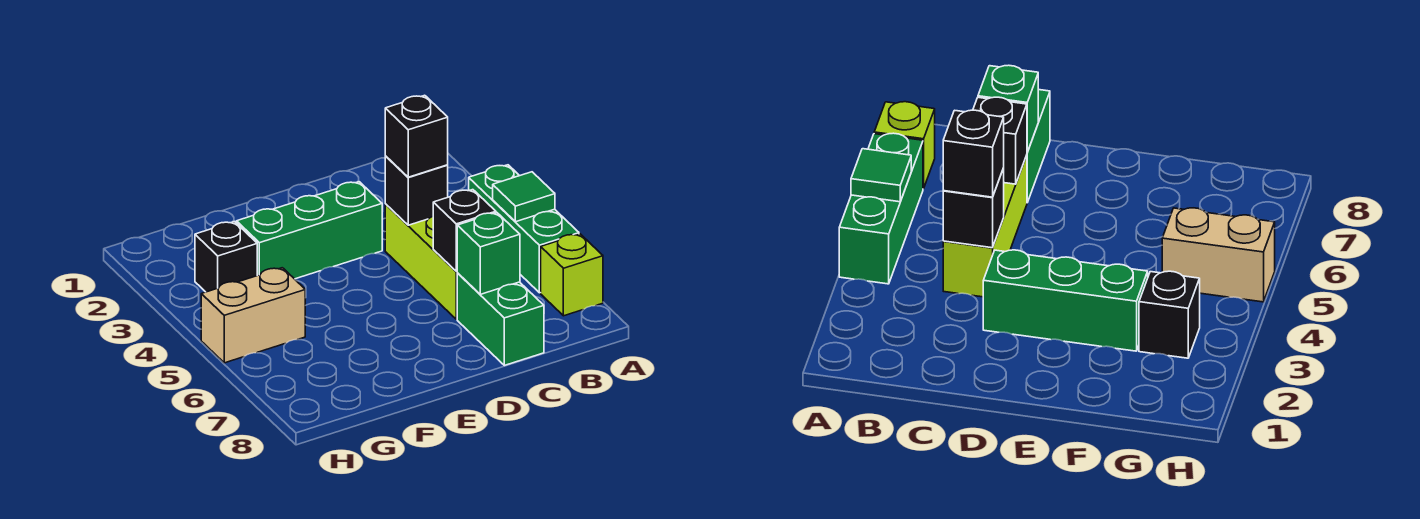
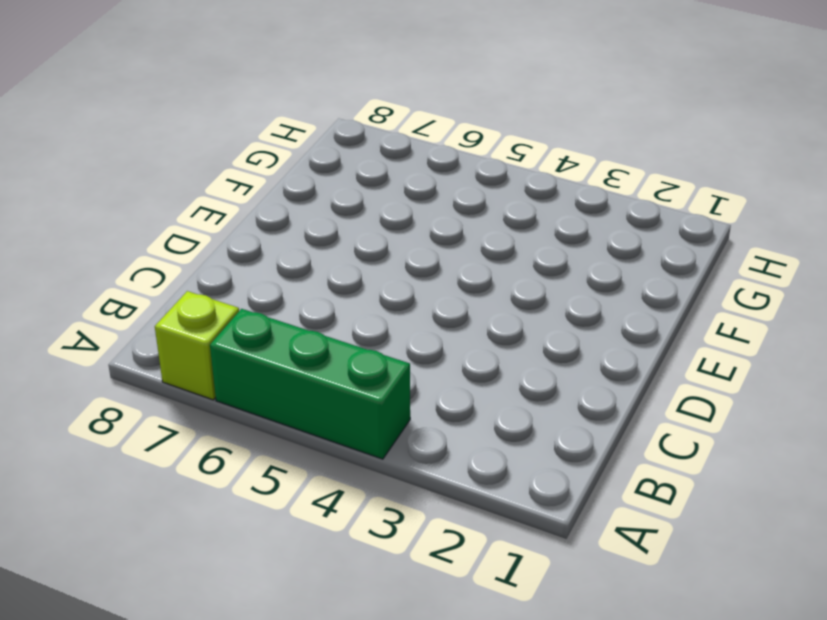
none -> lime brick C4:C6 level 1
none -> green brick C7:C8 level 1
none -> green brick D3:F3 level 1

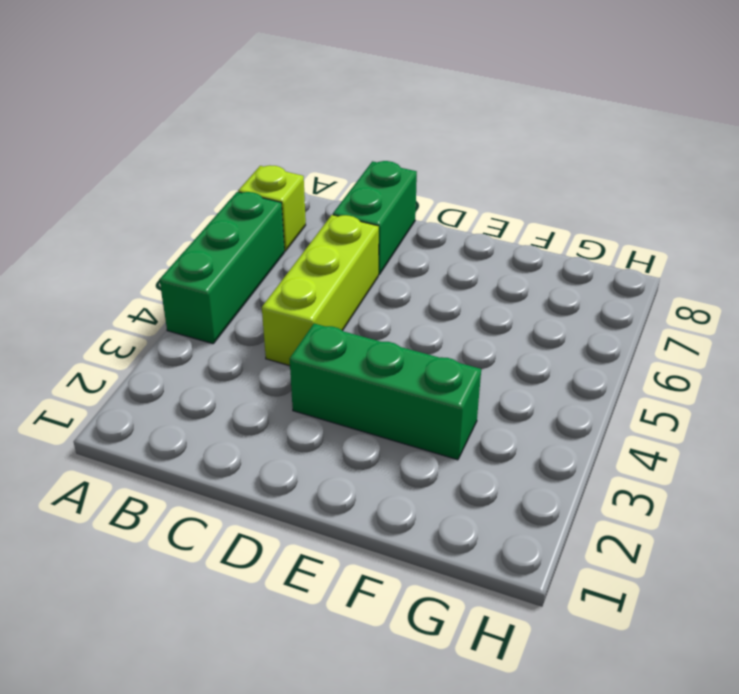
none -> black brick G3 level 1
none -> tan brick G5:H5 level 1
none -> green tile A5 level 2

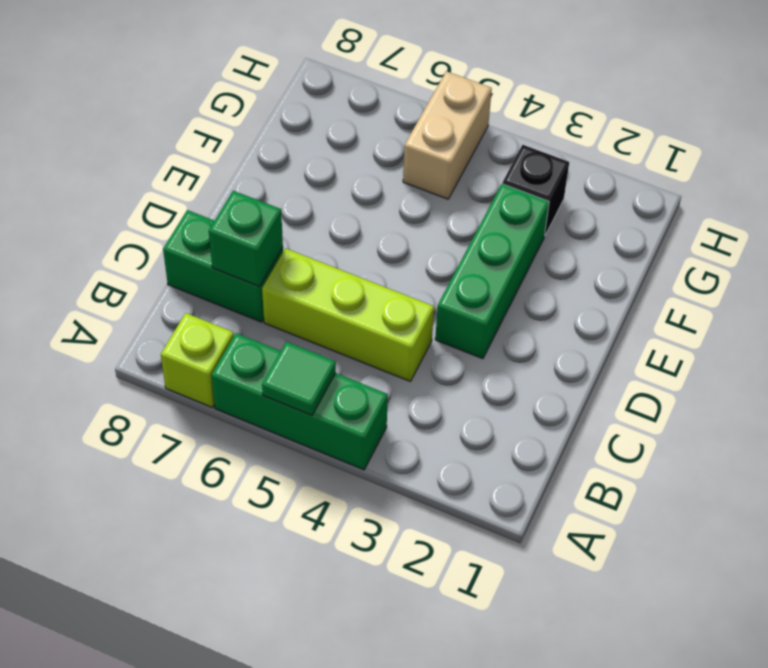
none -> black brick C4 level 2
none -> black brick C6 level 2
none -> black brick C4 level 3

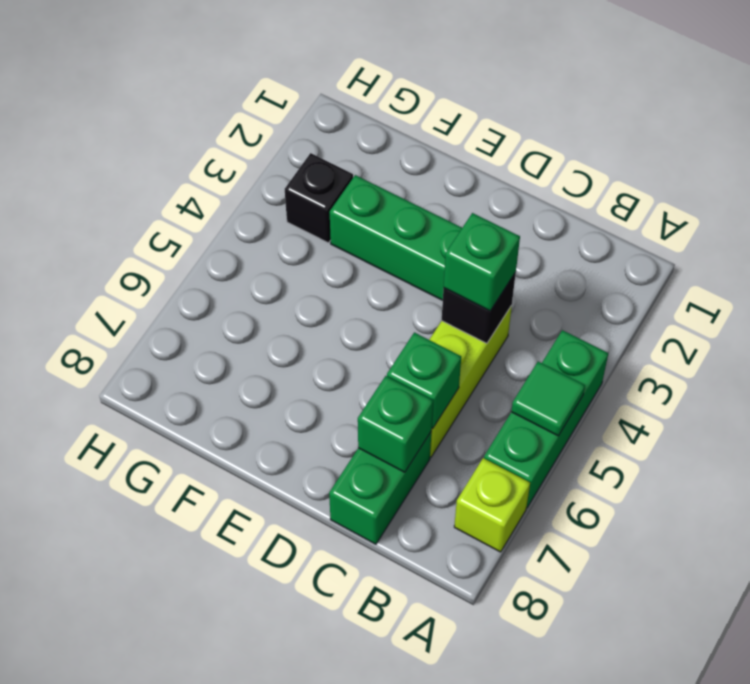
green brick C4 level 3 -> black brick C4 level 3
green brick C6 level 2 -> black brick C6 level 2
none -> tan brick G5:H5 level 1

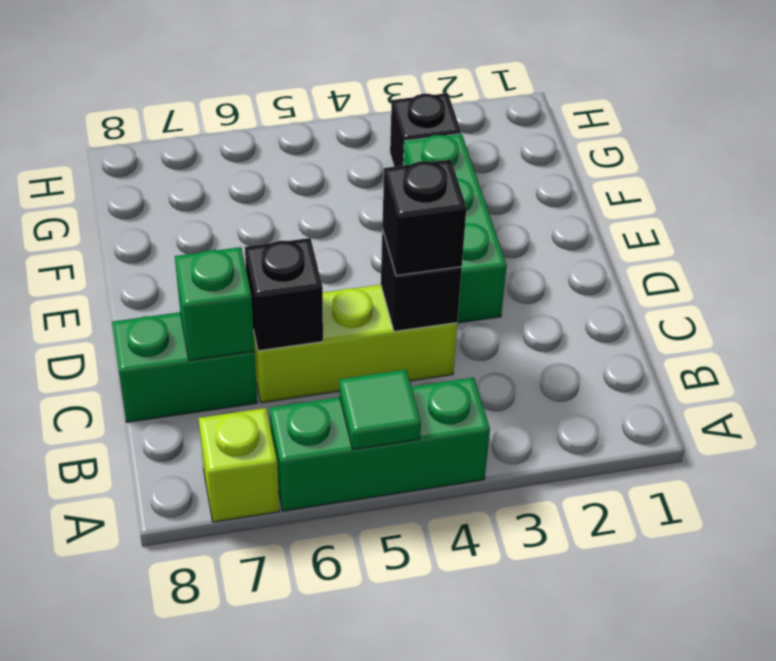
none -> tan brick G5:H5 level 1

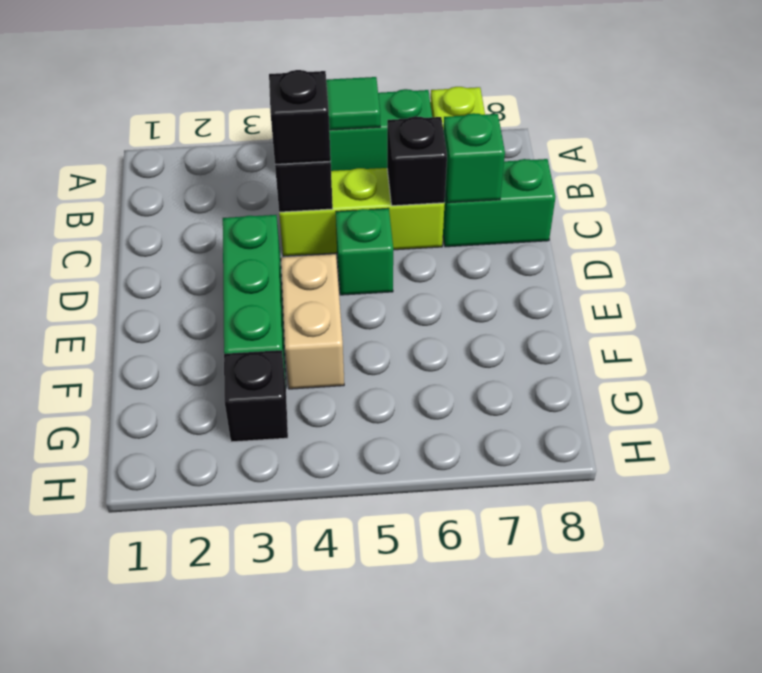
green brick D5 level 1 -> none
tan brick E4:F4 level 1 -> tan brick G5:H5 level 1

